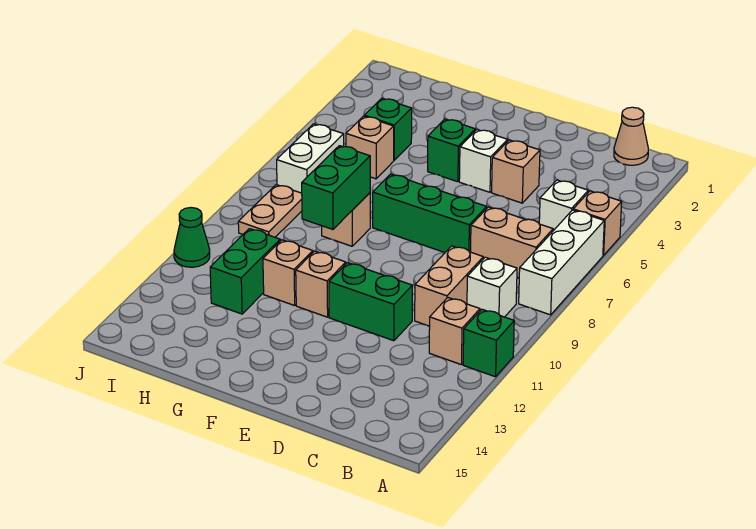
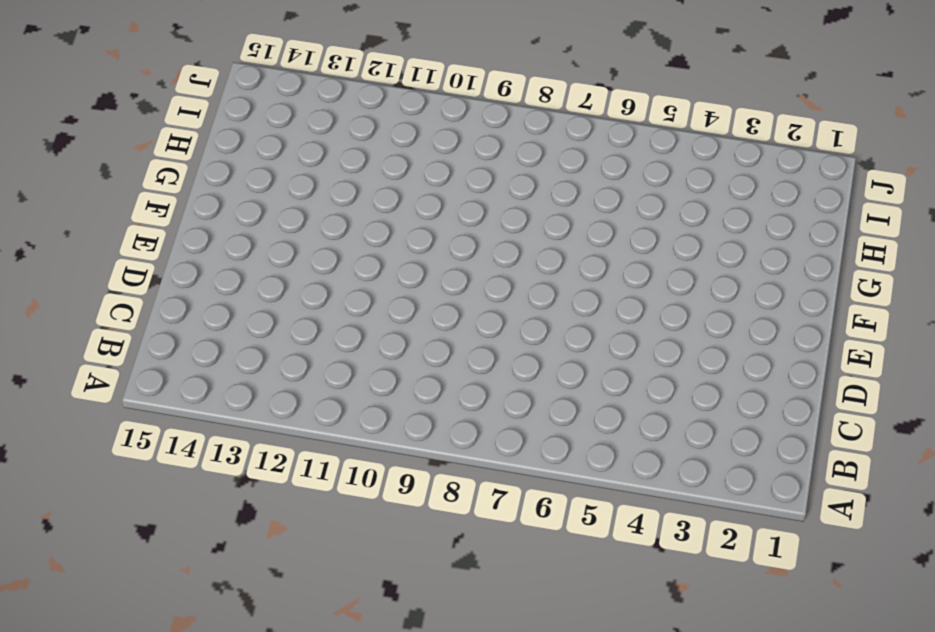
none -> tan brick A5 level 1
none -> white brick A6:A8 level 1
none -> green brick A11 level 1

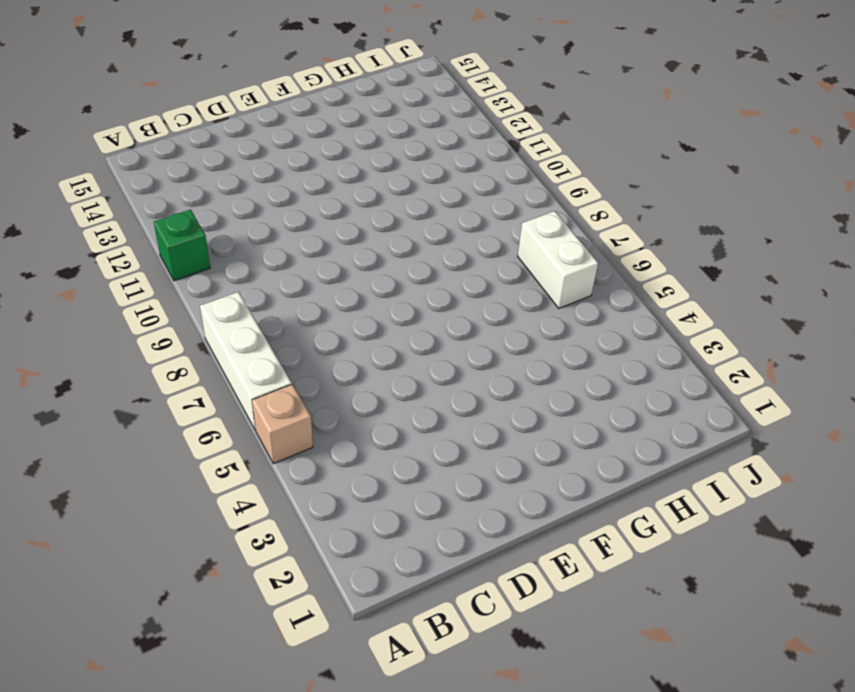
none -> tan cone B1 level 1
none -> white brick B5 level 1
none -> tan brick B7:C7 level 1

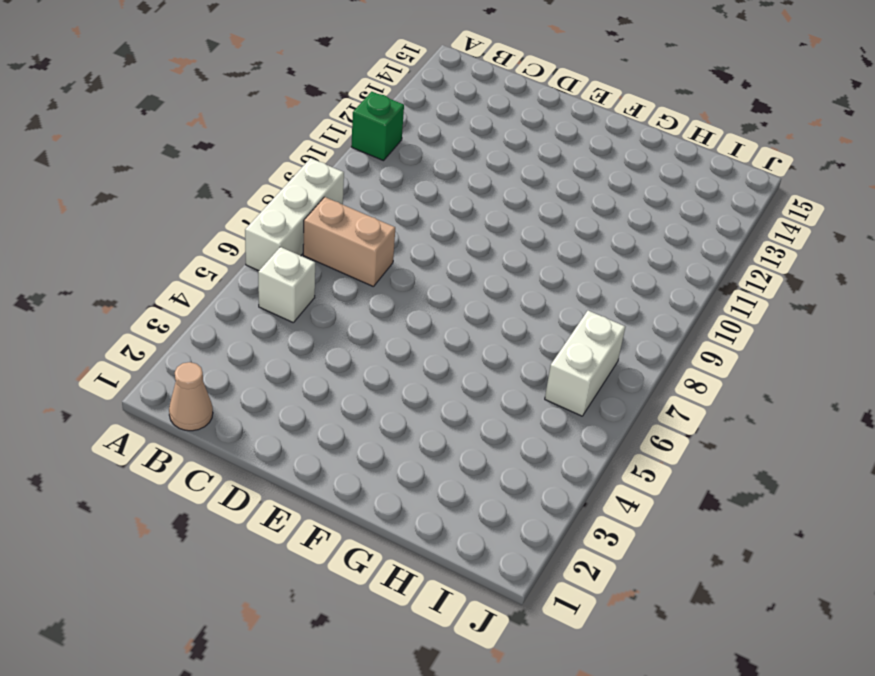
none -> tan brick A5 level 1
none -> white brick B9 level 1
none -> tan brick B11 level 1

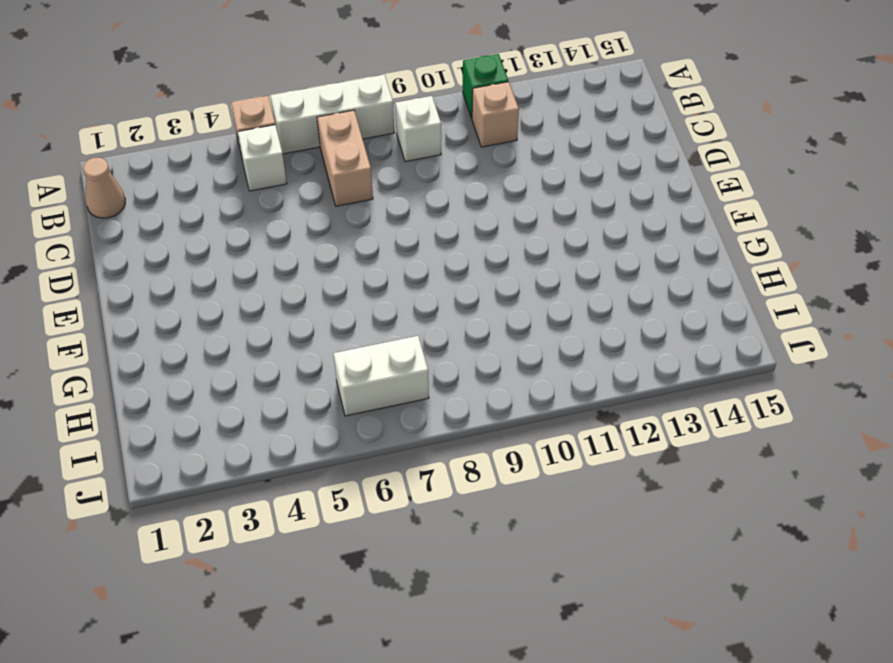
none -> tan brick C9:C10 level 1
none -> tan brick D4 level 1
none -> green brick D7:F7 level 1

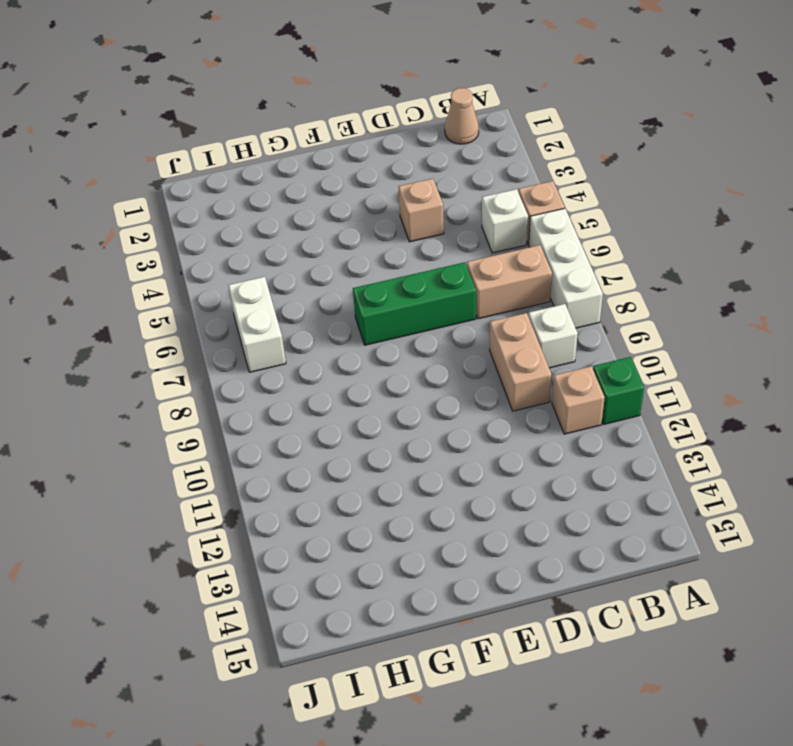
none -> green brick D11:E11 level 1
none -> white brick E4 level 1
none -> green brick F4 level 1

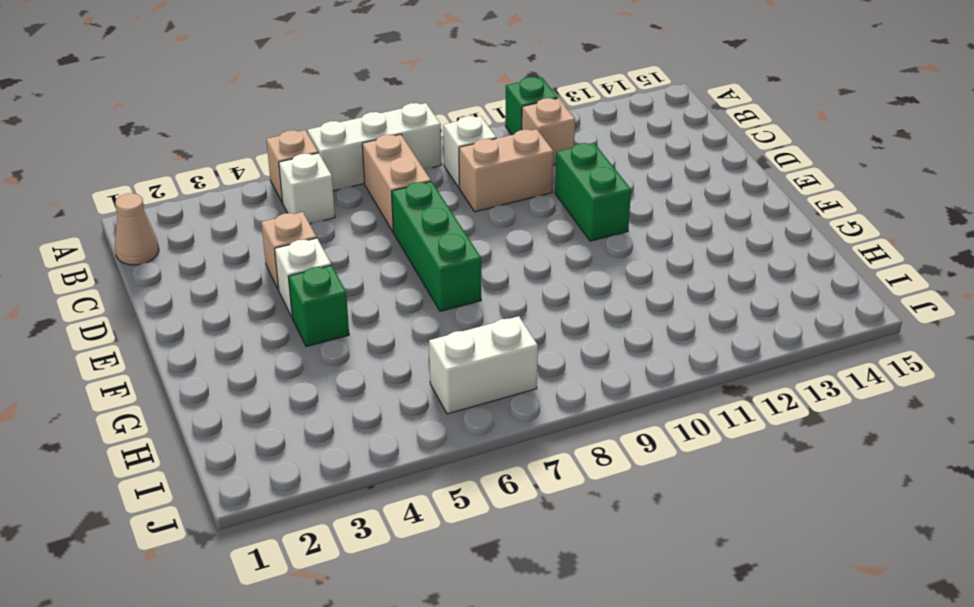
none -> tan brick F11 level 1
none -> tan brick G8 level 1
none -> tan brick G11 level 1

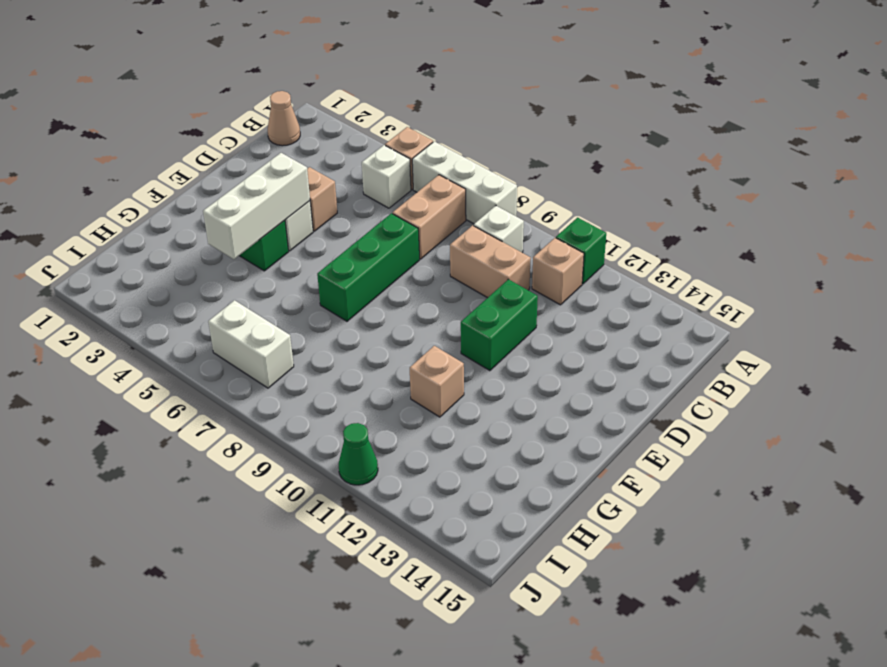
white brick E4:G4 level 2 -> none
none -> tan brick F11 level 1
none -> tan brick G8 level 1
none -> green brick H4 level 1

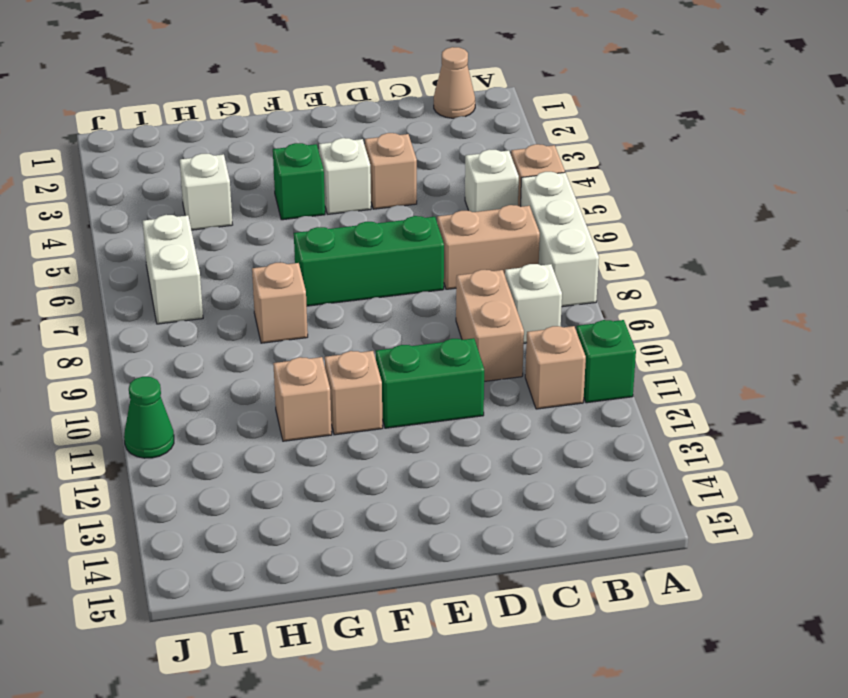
white brick H4 level 1 -> green brick H4 level 1
none -> tan brick H5 level 1
none -> green brick H11:H12 level 1
none -> tan plate I8:I9 level 1

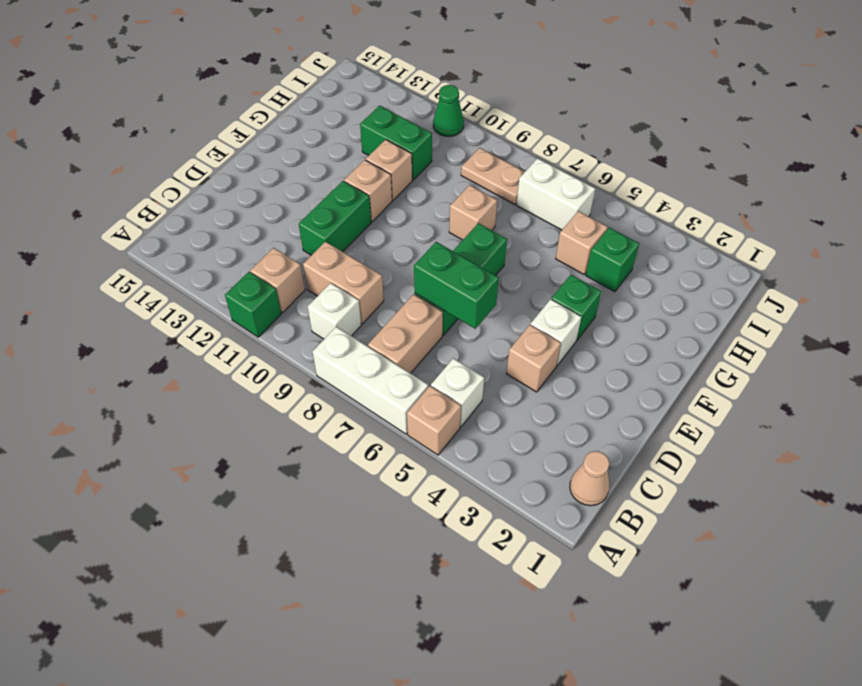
green brick D6:D7 level 2 -> green brick G8:G9 level 2

